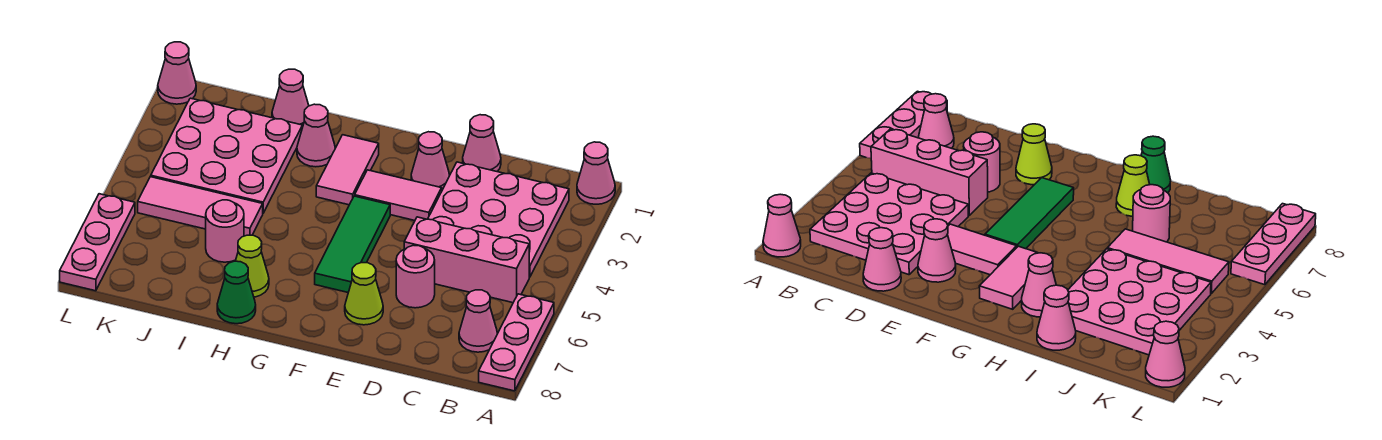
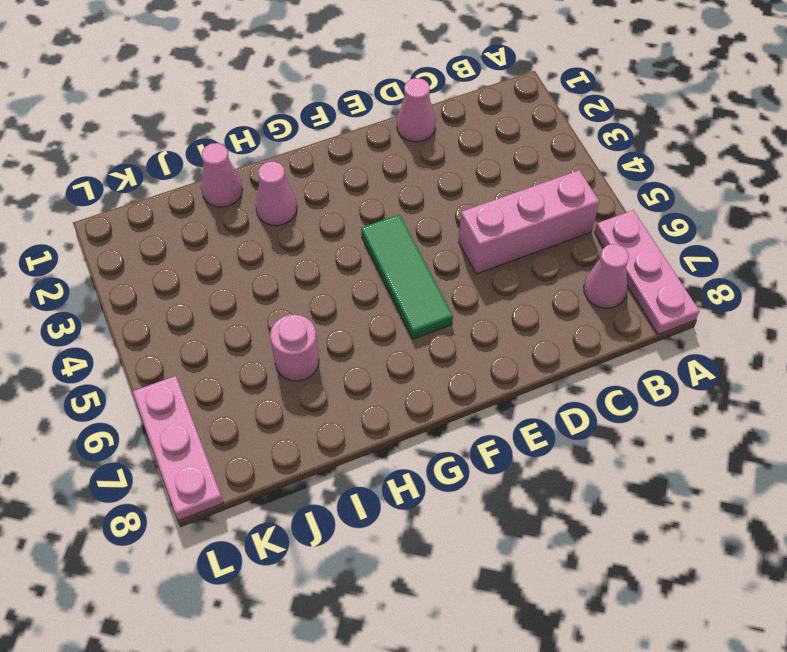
none -> pink cone A1 level 1
none -> pink plate B2:D4 level 1
none -> pink round brick D6 level 1

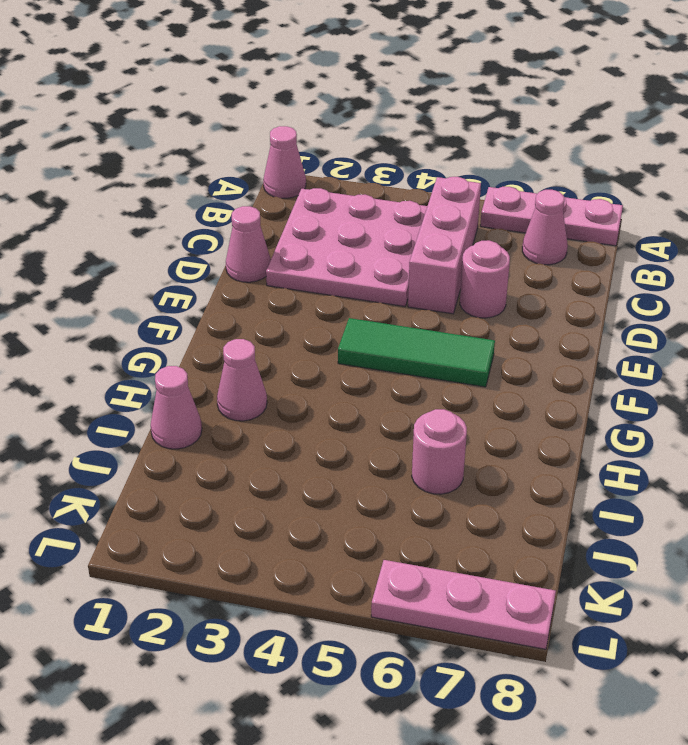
none -> pink cone E2 level 1
none -> pink tile E3:F3 level 1
none -> lime cone E7 level 1

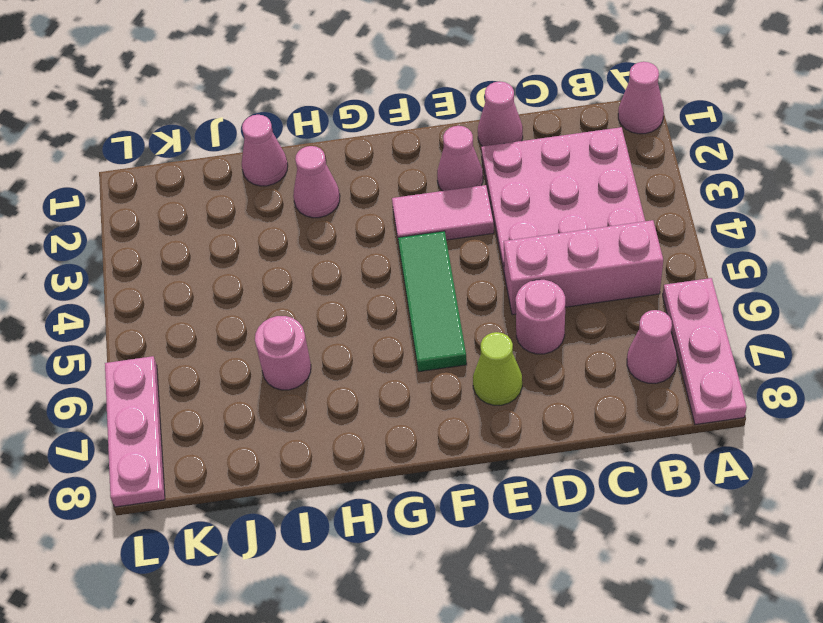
none -> pink tile G2:G3 level 1
none -> lime cone H7 level 1
none -> green cone H8 level 1

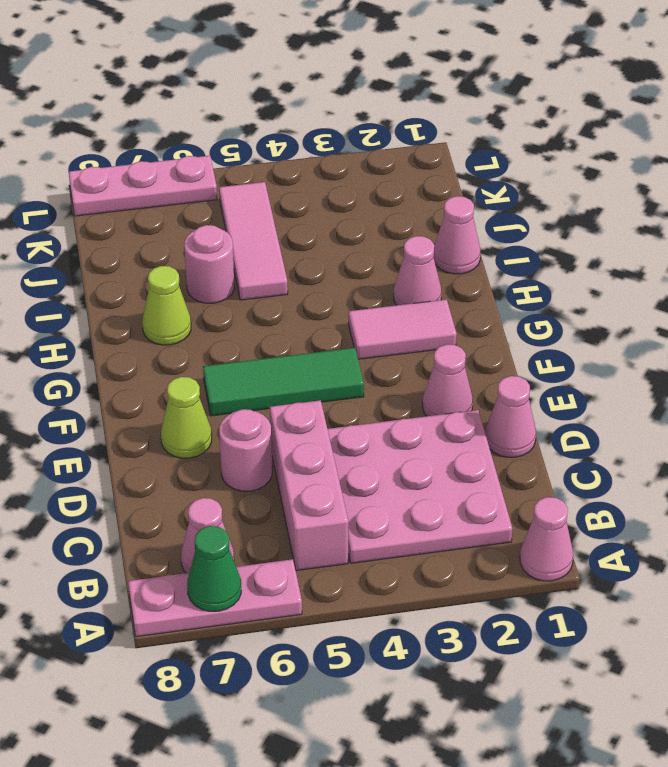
green cone A7 level 2 -> green cone H8 level 1
none -> pink tile E3:F3 level 1
none -> pink plate I2:K4 level 1
none -> pink cone L1 level 1

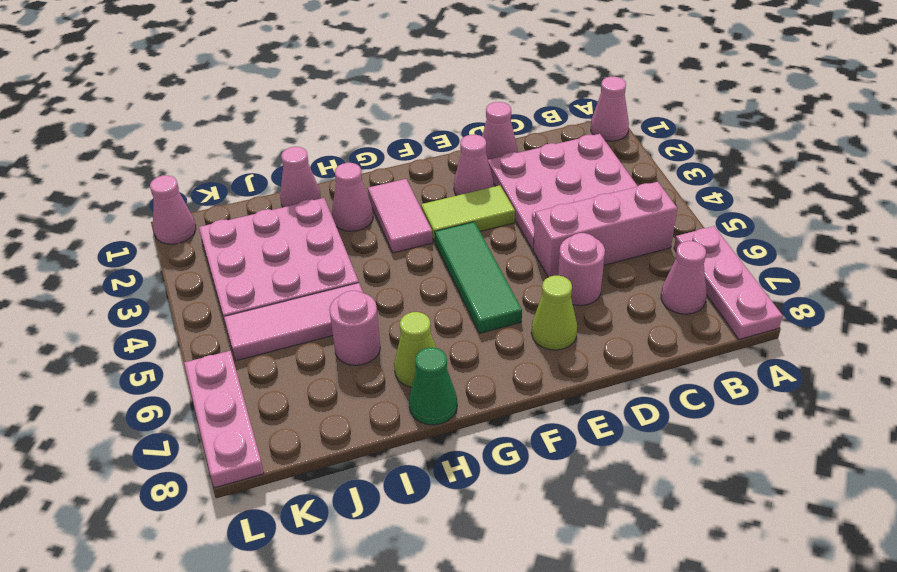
lime tile E3:F3 level 1 -> pink tile E3:F3 level 1

